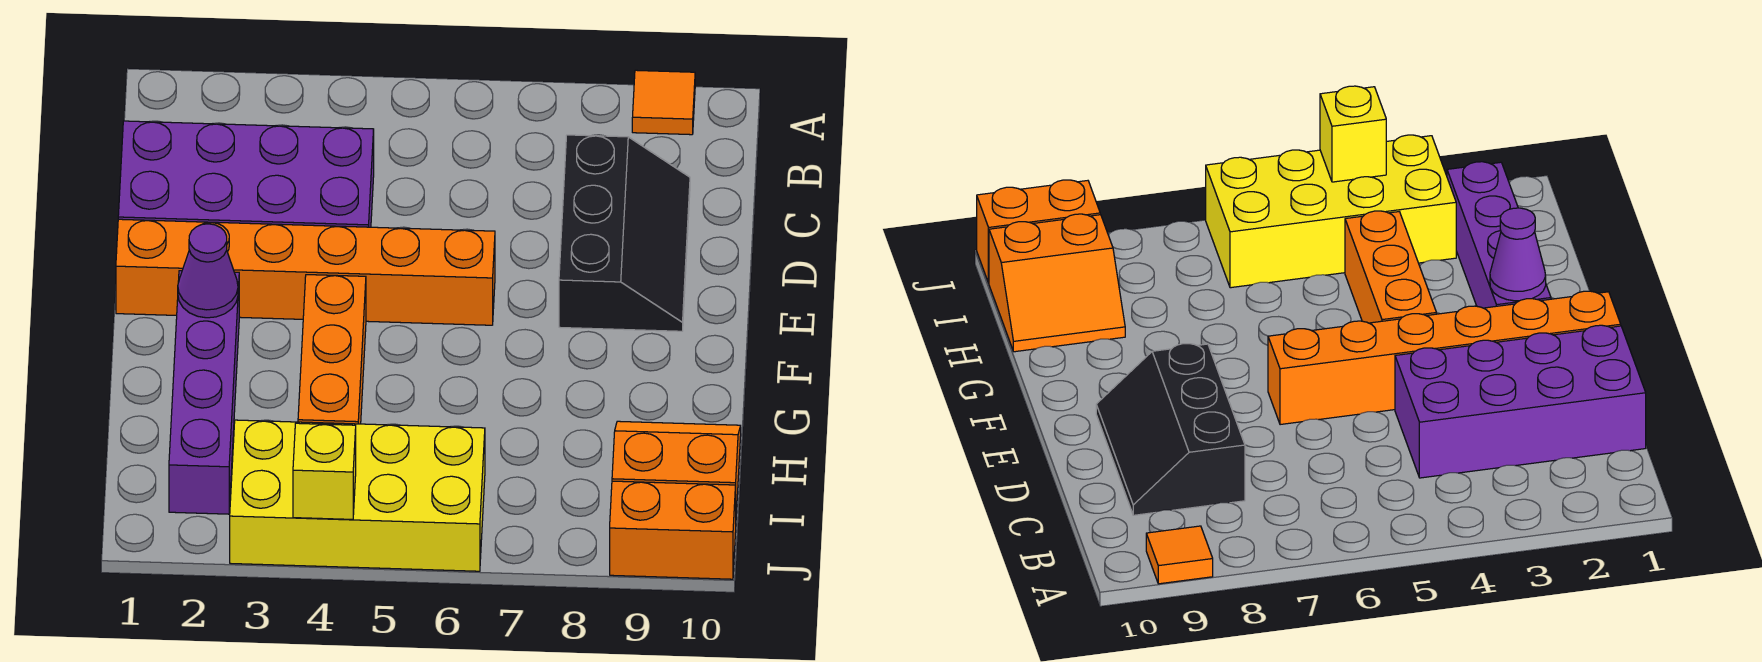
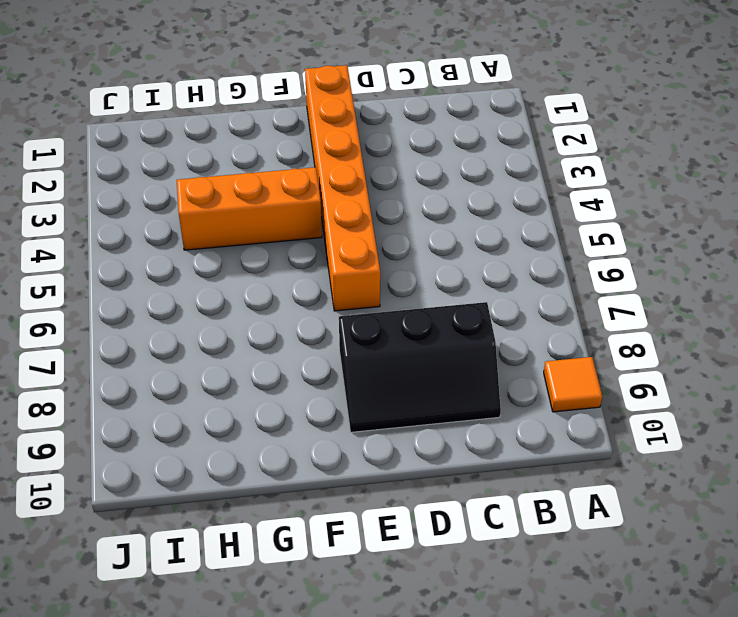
none -> purple brick C1:D4 level 1
none -> purple brick F2:I2 level 1

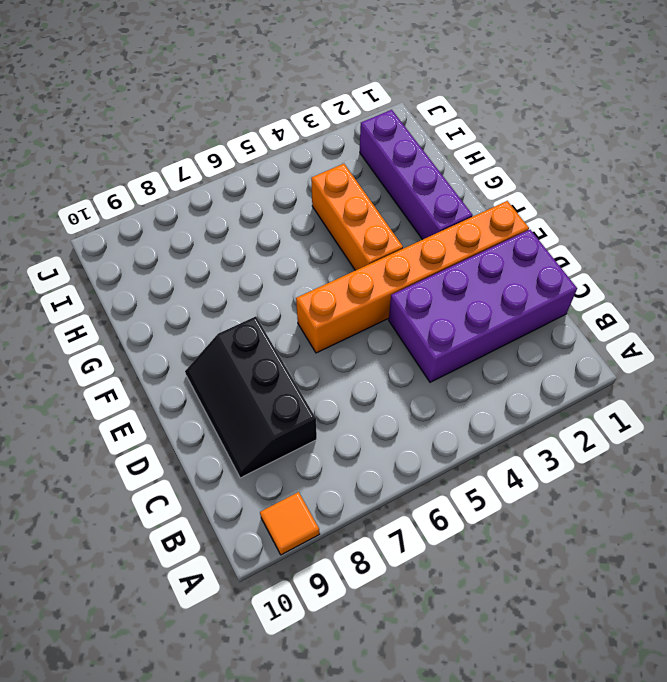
none -> orange slope H9:I10 level 1 top I
none -> yellow brick I3:J6 level 1

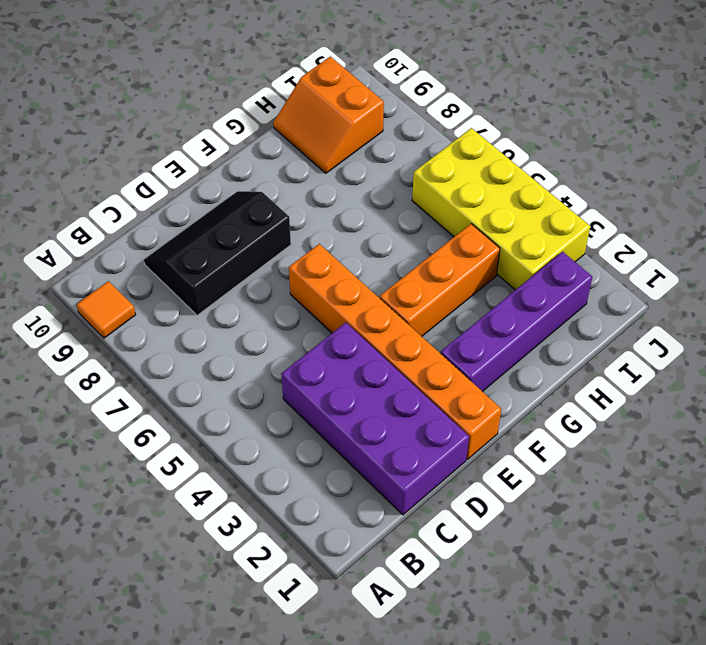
none -> orange brick J9:J10 level 1
none -> purple cone F2 level 2

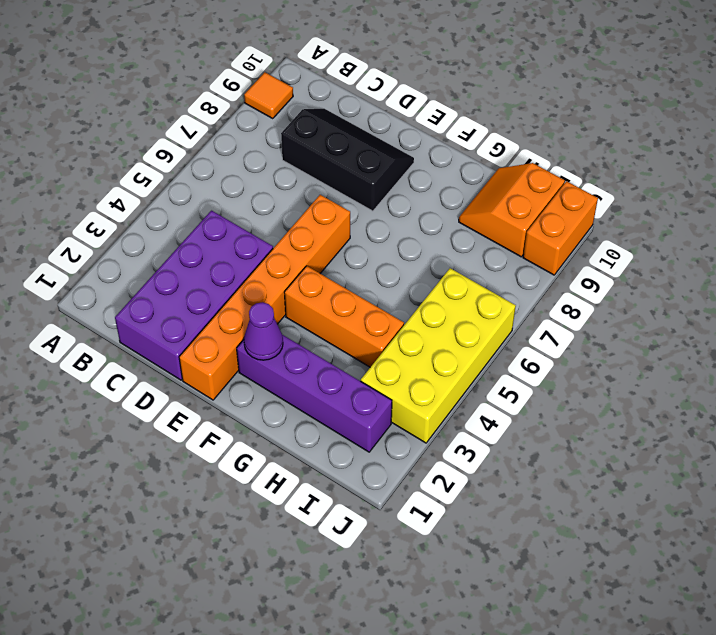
none -> yellow brick J4 level 2

